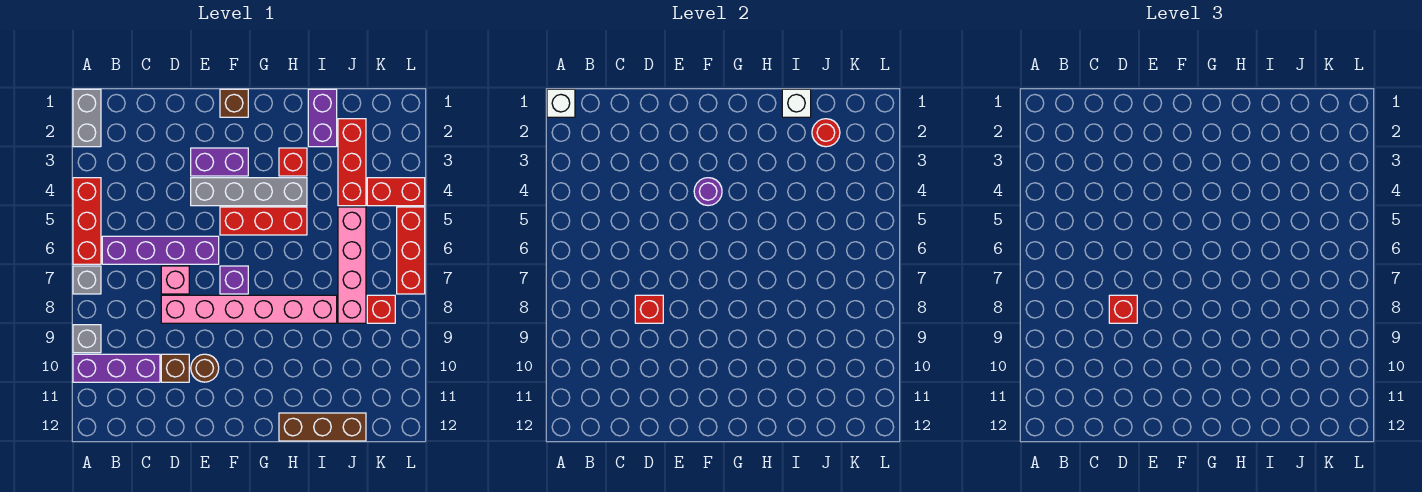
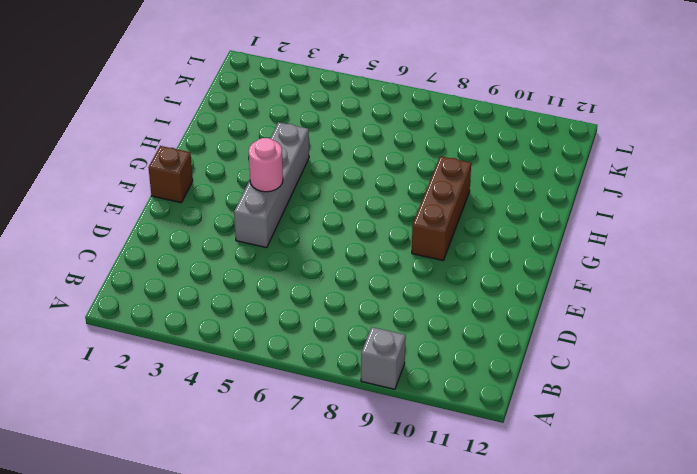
pink round brick F4 level 2 -> purple round brick F4 level 2
brown brick F9:H9 level 1 -> brown brick H12:J12 level 1
none -> grey brick A1:A2 level 1
none -> red brick A4:A6 level 1
none -> grey brick A7 level 1

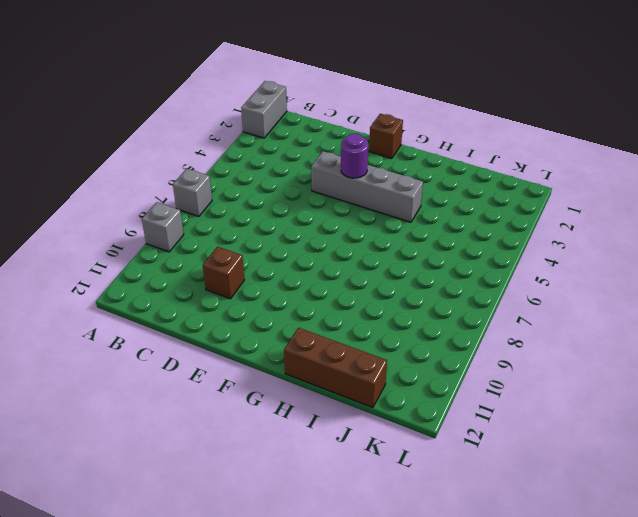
none -> red brick A4:A6 level 1
none -> purple brick A10:C10 level 1
none -> purple brick B6:E6 level 1

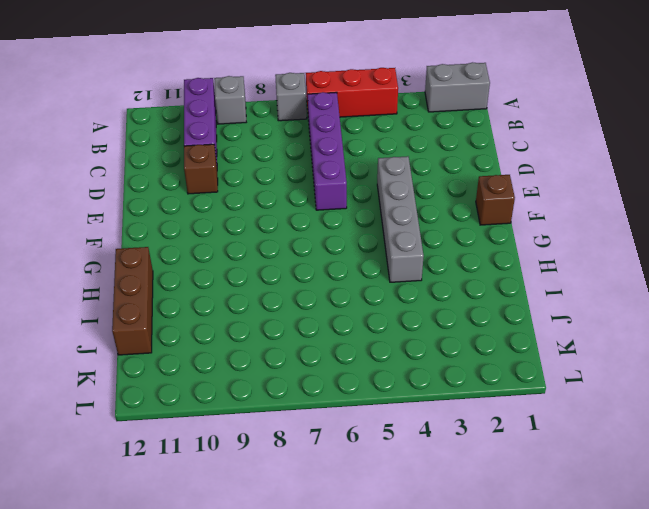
none -> pink brick D7 level 1
none -> pink brick D8:I8 level 1
none -> purple brick E3:F3 level 1

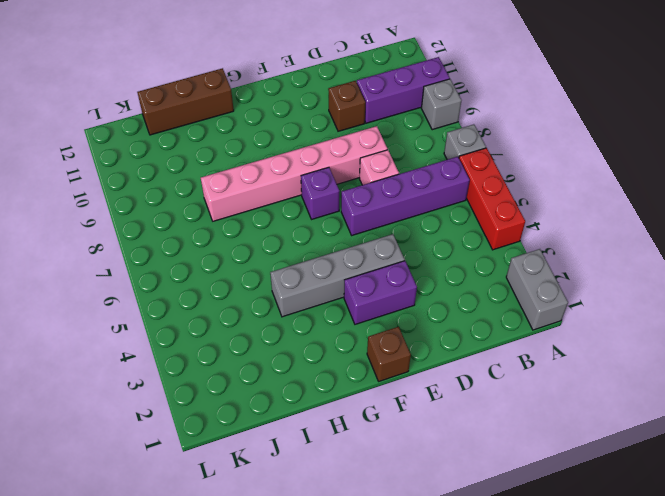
none -> brown round brick E10 level 1
none -> red brick F5:H5 level 1
none -> red brick H3 level 1

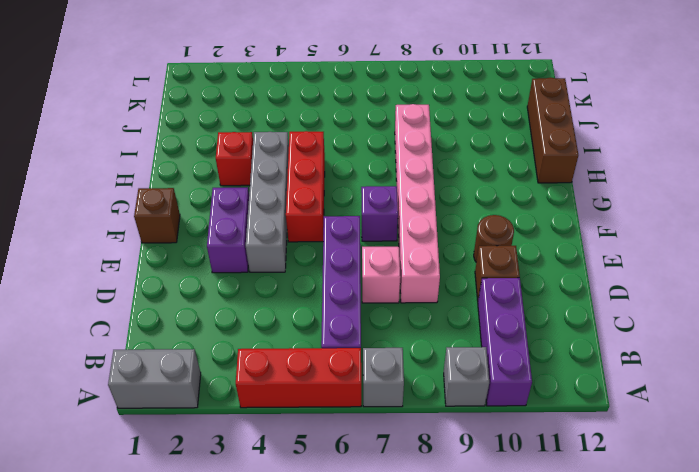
none -> purple brick I1:I2 level 1
none -> red brick J2:J4 level 1
none -> pink brick J5:J8 level 1

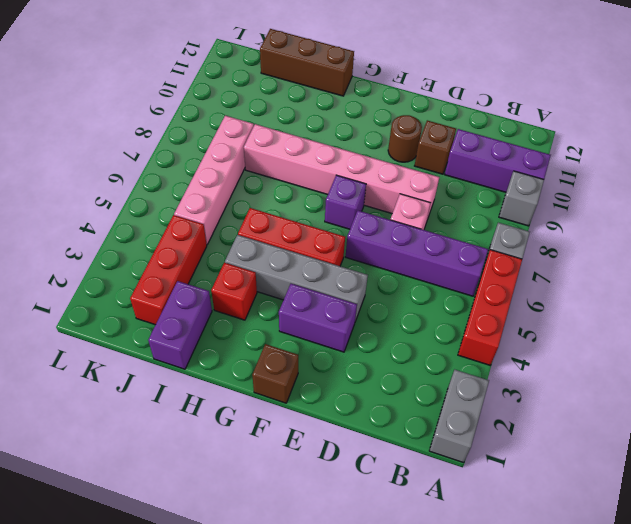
none -> red brick K4:L4 level 1
none -> red brick K8 level 1
none -> red brick L5:L7 level 1

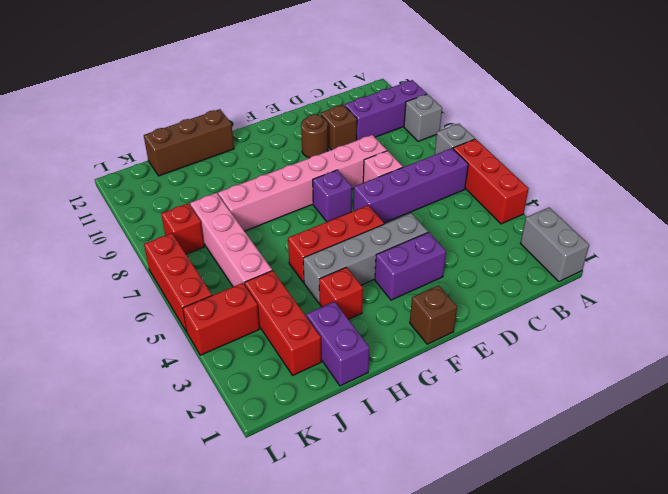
none -> white brick A1 level 2
none -> red brick D8 level 2
none -> purple round brick F4 level 2

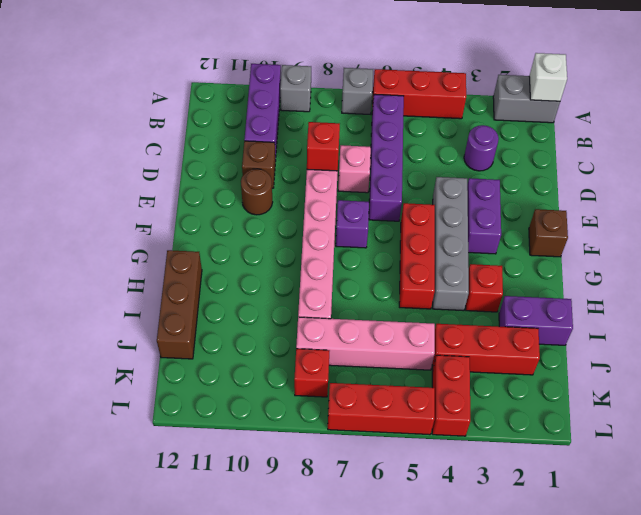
purple round brick C3 level 1 -> purple round brick F4 level 2
none -> white brick I1 level 2
none -> red round brick J2 level 2
none -> red brick D8 level 3

